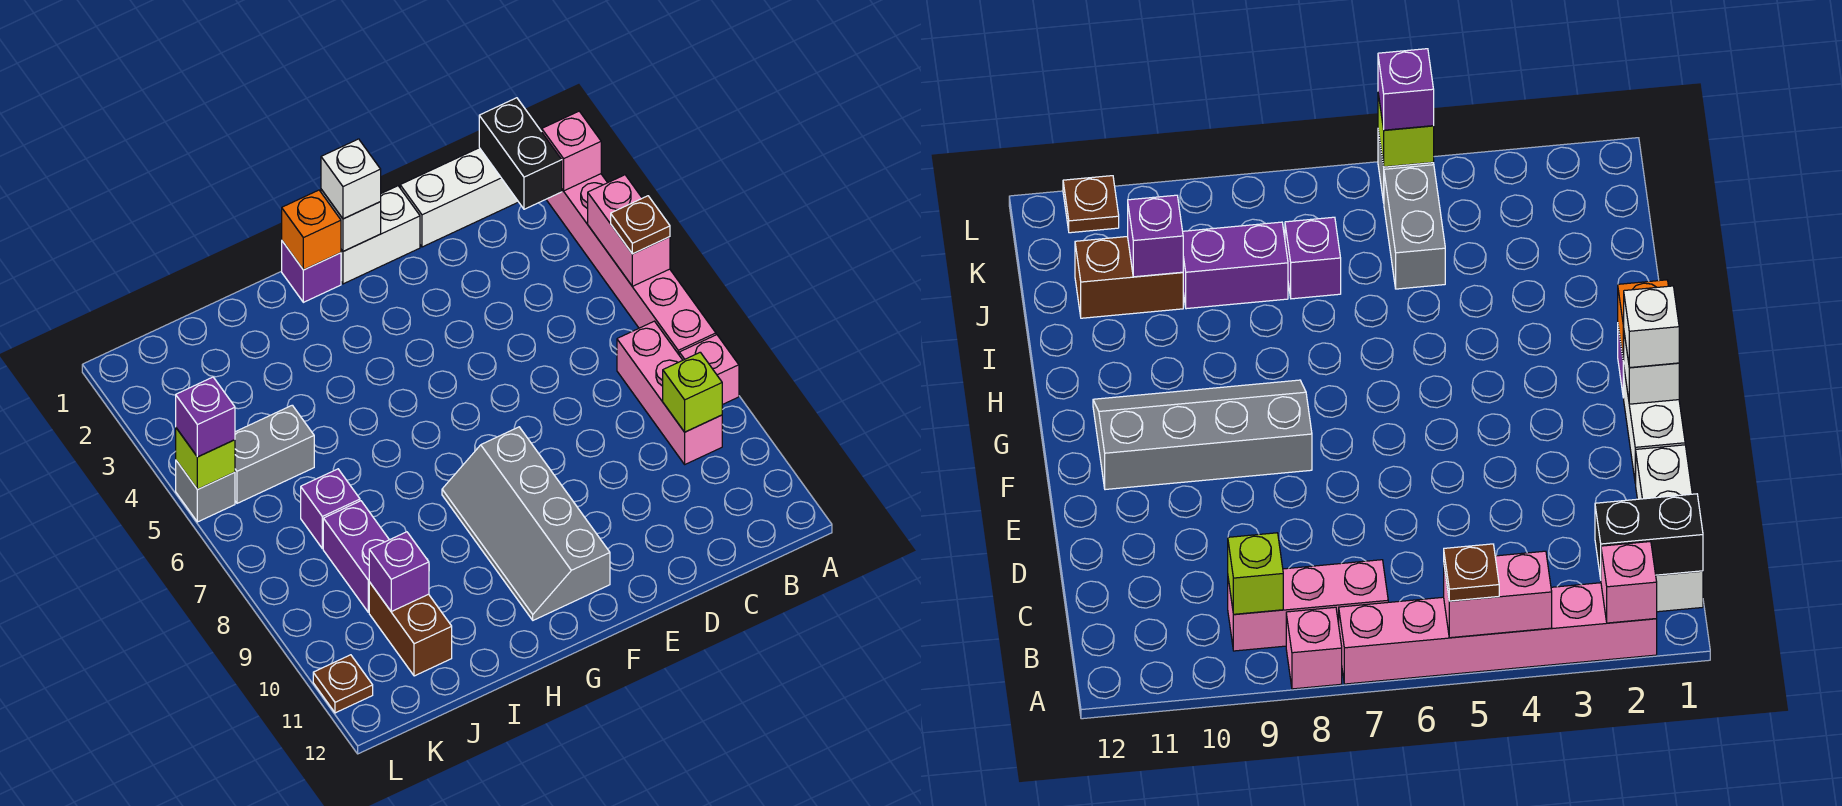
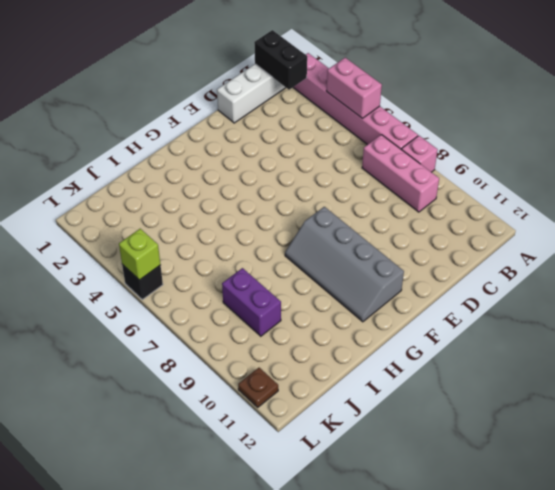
black brick L5 level 1 -> grey brick L5 level 1
none -> white brick E1:F1 level 1
none -> purple brick G1 level 1
none -> grey brick J5:K5 level 1

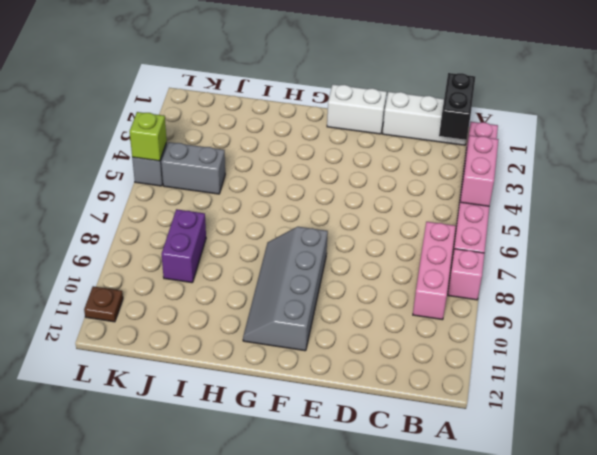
none -> purple brick G1 level 1
none -> purple brick J7 level 1
none -> brown brick J10:J11 level 1

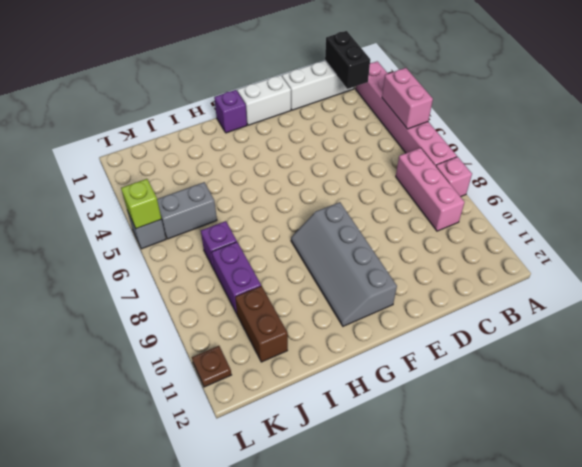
none -> pink brick A2 level 2
none -> lime brick B9 level 2
none -> white brick F1 level 2

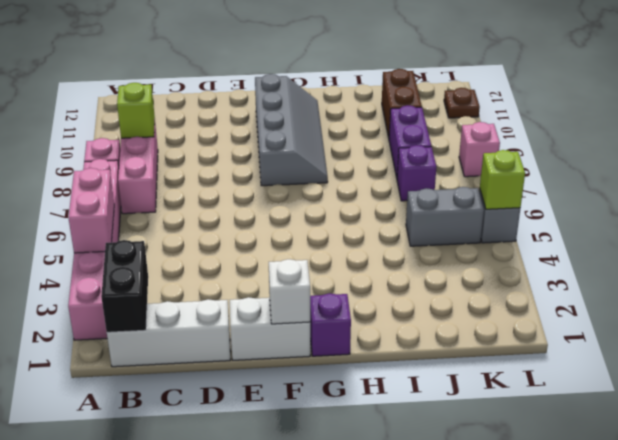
pink brick L8 level 1 -> pink brick A2 level 2
none -> orange brick G1 level 2
none -> purple brick J10 level 2
none -> brown plate A5 level 3

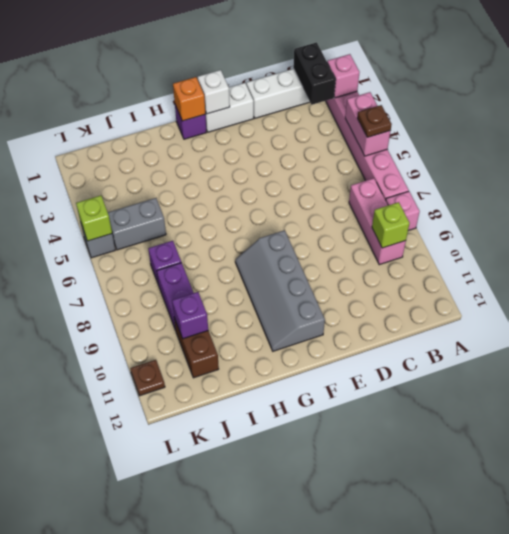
none -> white brick F1 level 3
none -> purple brick L5 level 3

